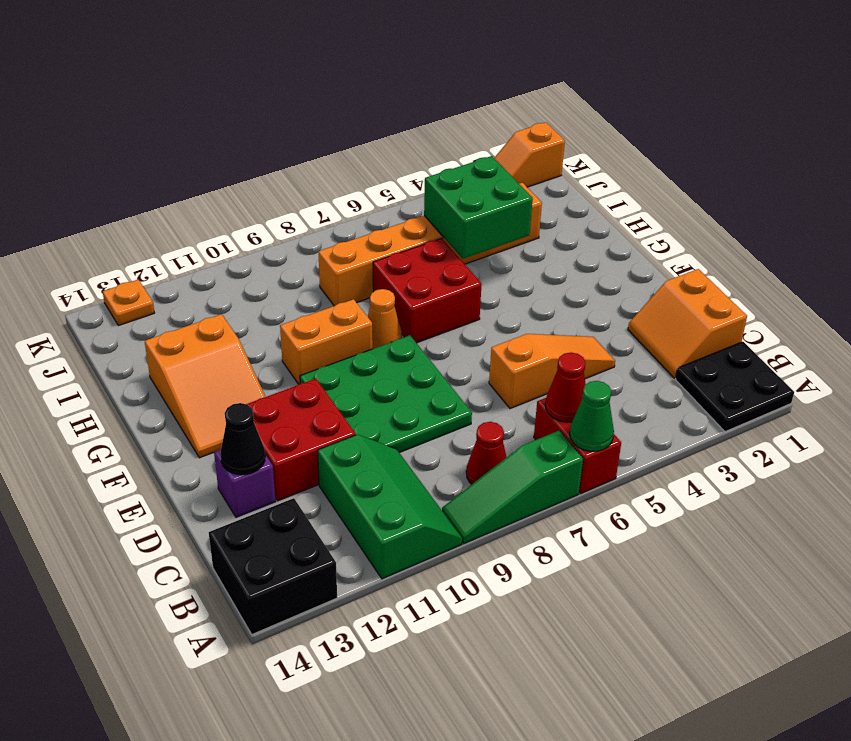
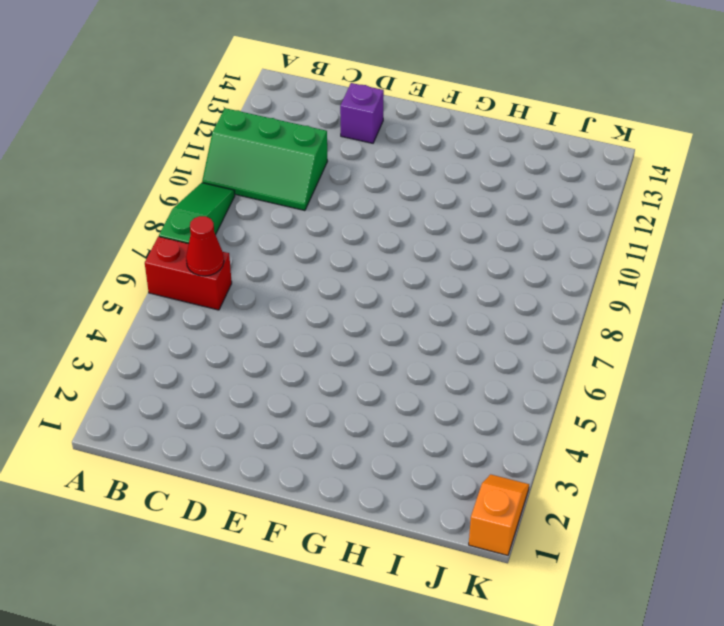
none -> black plate A1:B2 level 1
none -> black brick A13:B14 level 1
none -> red cone B8 level 1

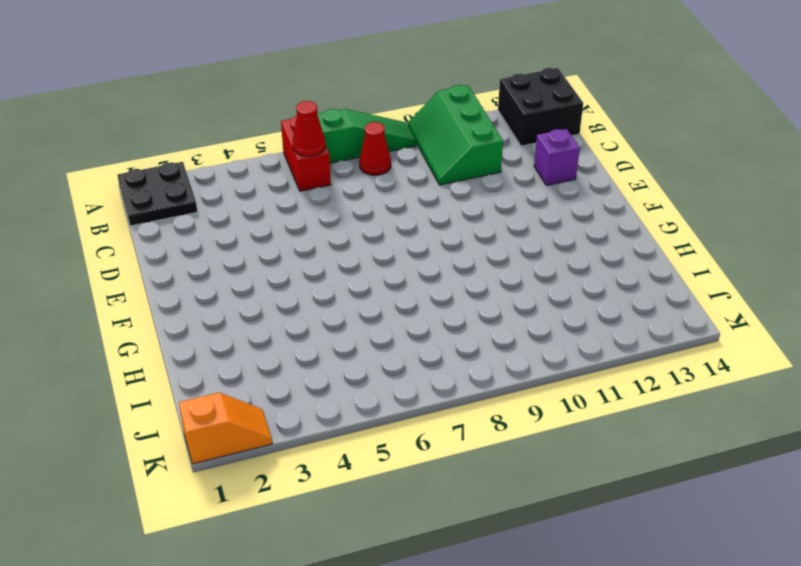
none -> orange slope C1:D2 level 1 top 1
none -> orange slope D4:D6 level 1 top 6
none -> green plate D8:F10 level 1

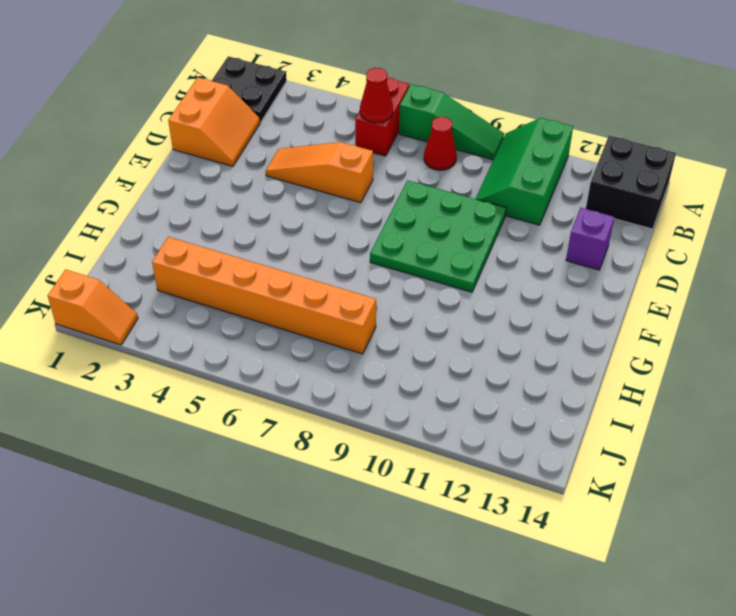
none -> red brick D11:E12 level 1
none -> orange slope F12:H13 level 1 top H
none -> red brick G6:H7 level 1

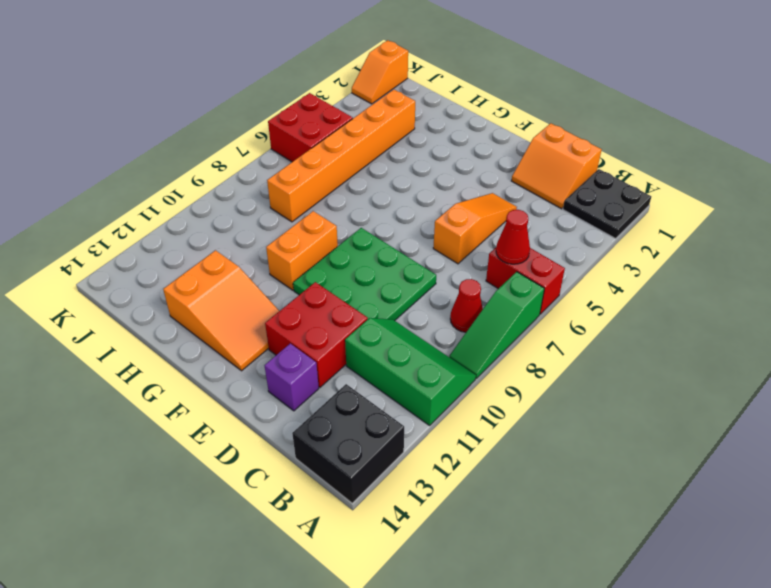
red brick J5:K6 level 1 -> red brick G6:H7 level 1
none -> orange cone G8 level 1
none -> orange plate K13 level 1
none -> green cone A6 level 2

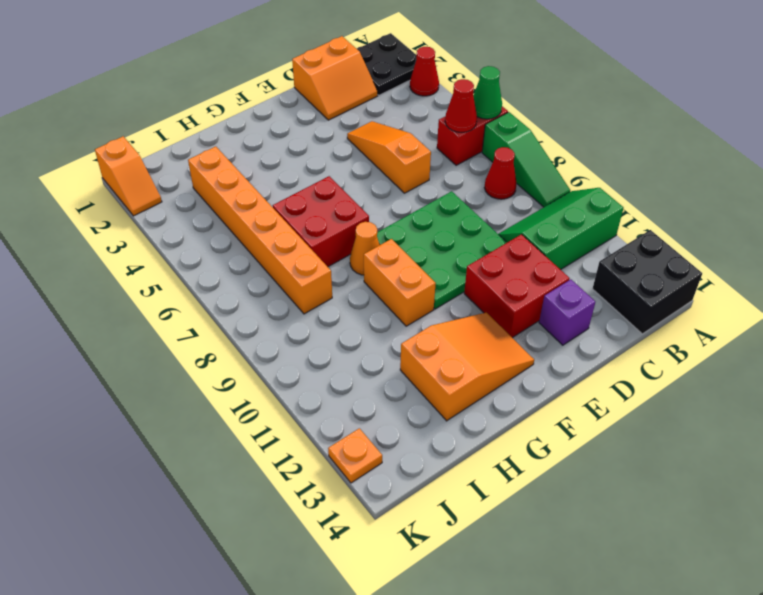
red cone A3 level 1 -> none
none -> black cone D13 level 2
none -> green brick H4:I5 level 2

